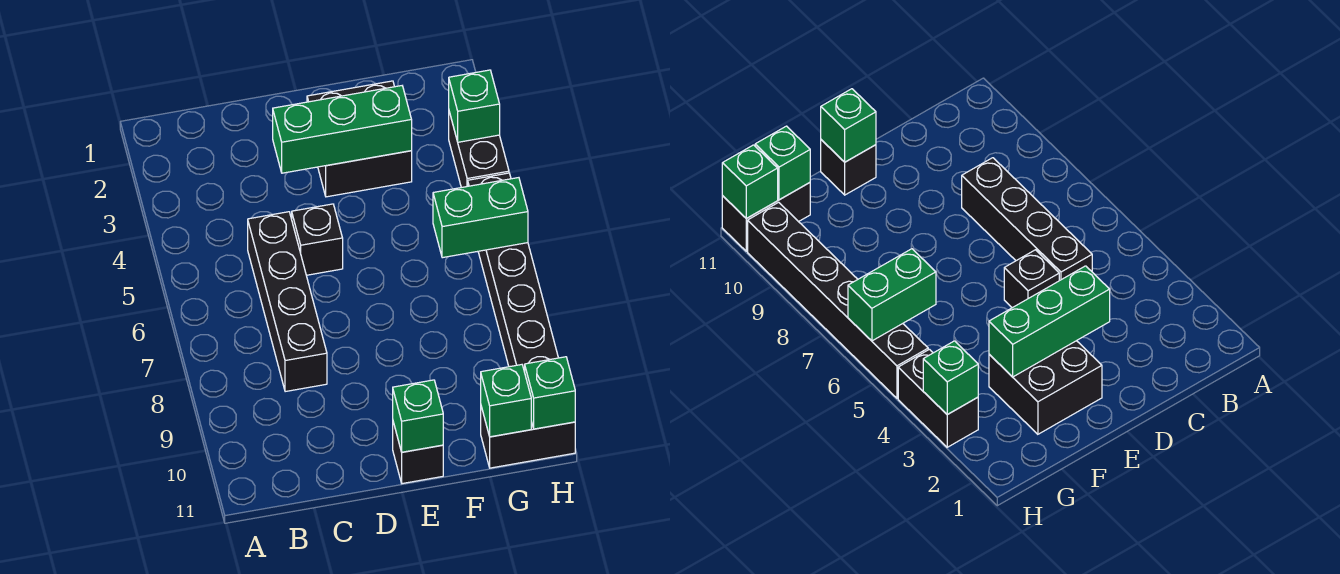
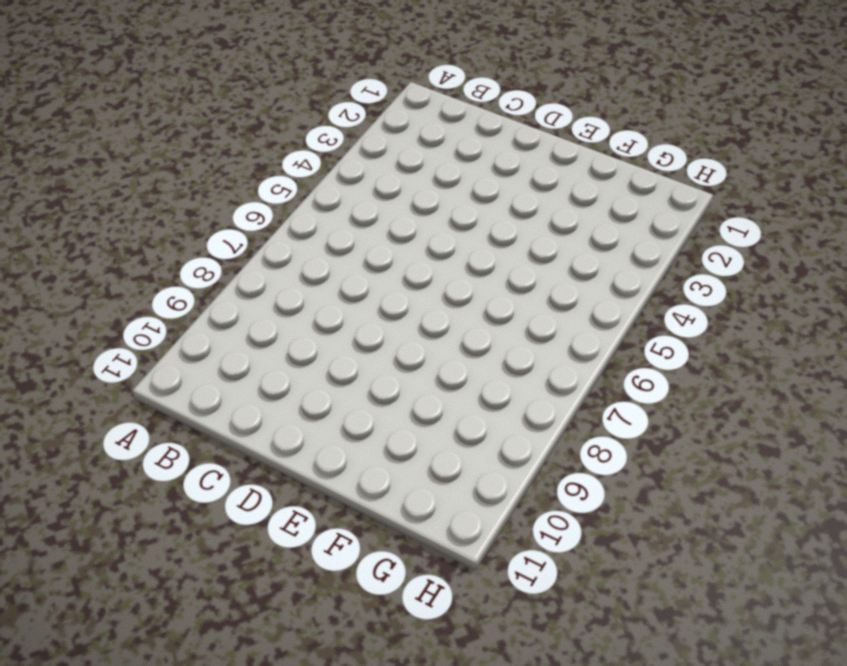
none -> black brick C5:C8 level 1
none -> black brick D5 level 1
none -> black brick E2:F3 level 1

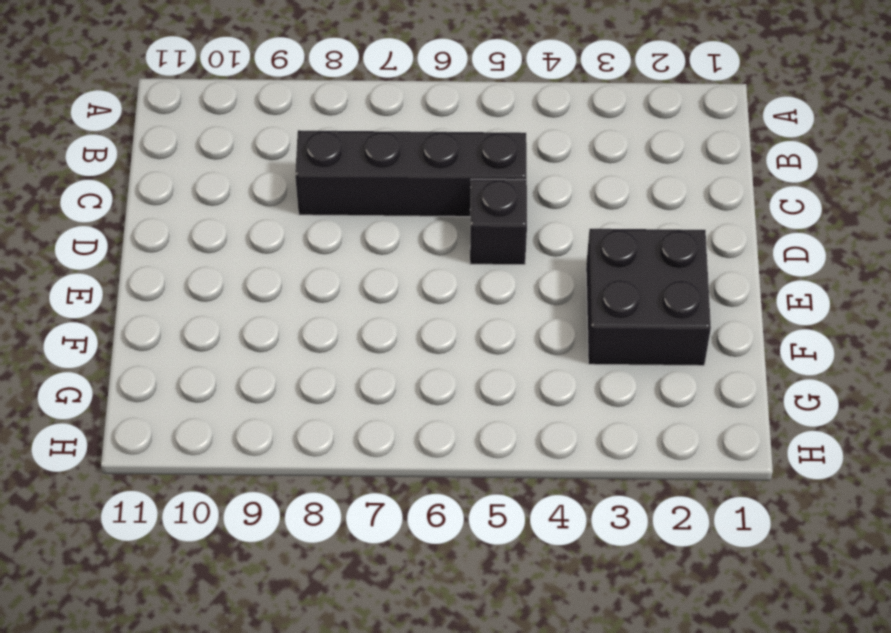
none -> black brick E11 level 1
none -> black brick G11:H11 level 1
none -> black brick H3:H4 level 1

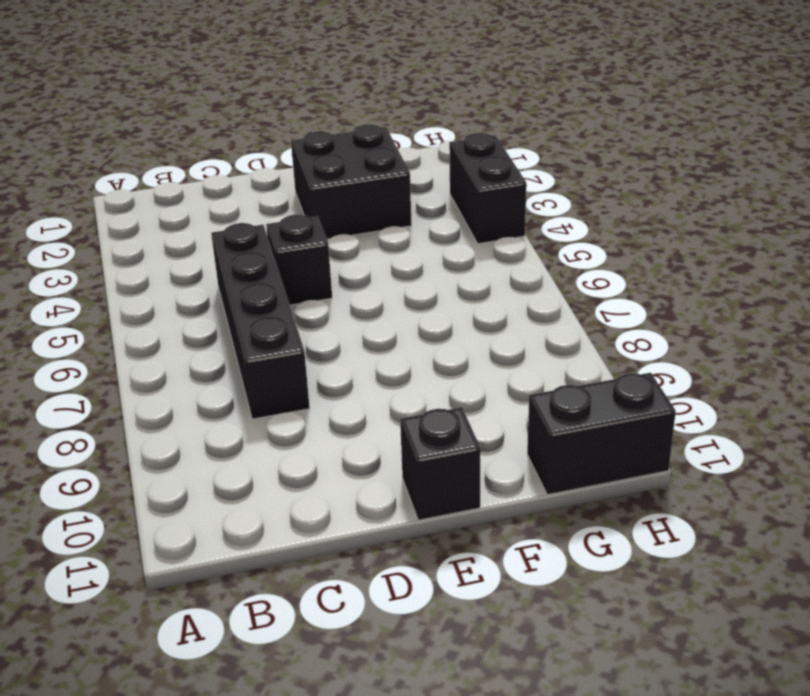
none -> black brick H5:H10 level 1
none -> green brick D3:F3 level 2
none -> green brick E11 level 2

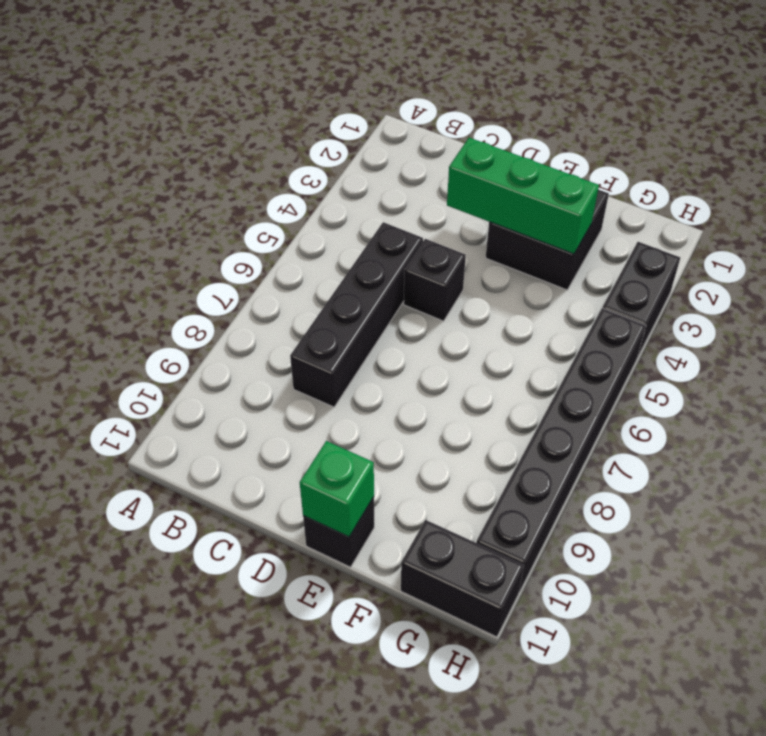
none -> green brick G6:H6 level 2
none -> green brick G11 level 2
none -> green brick H3 level 2

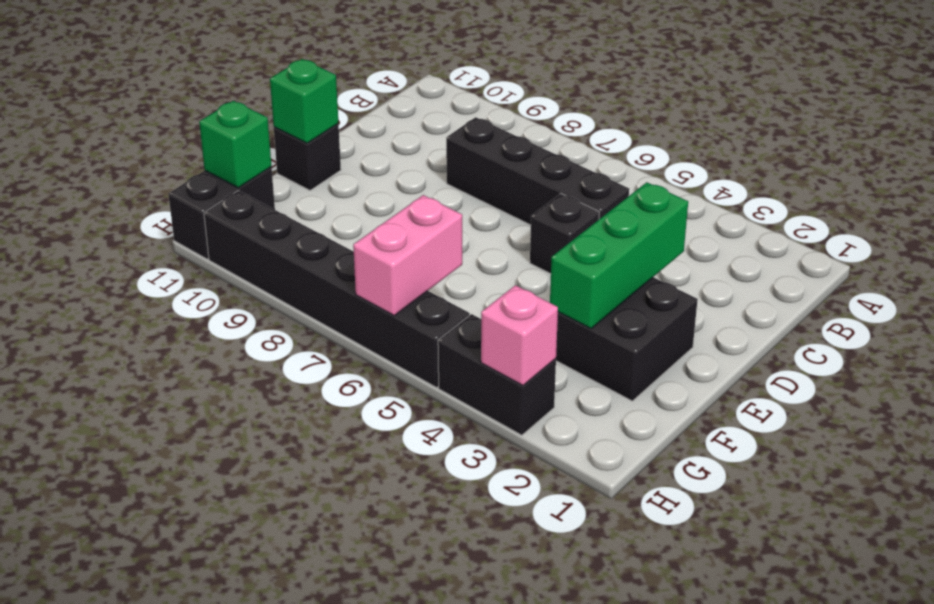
pink brick G6:H6 level 2 -> green brick G6:H6 level 2
pink brick H3 level 2 -> green brick H3 level 2
none -> green brick H11 level 2

